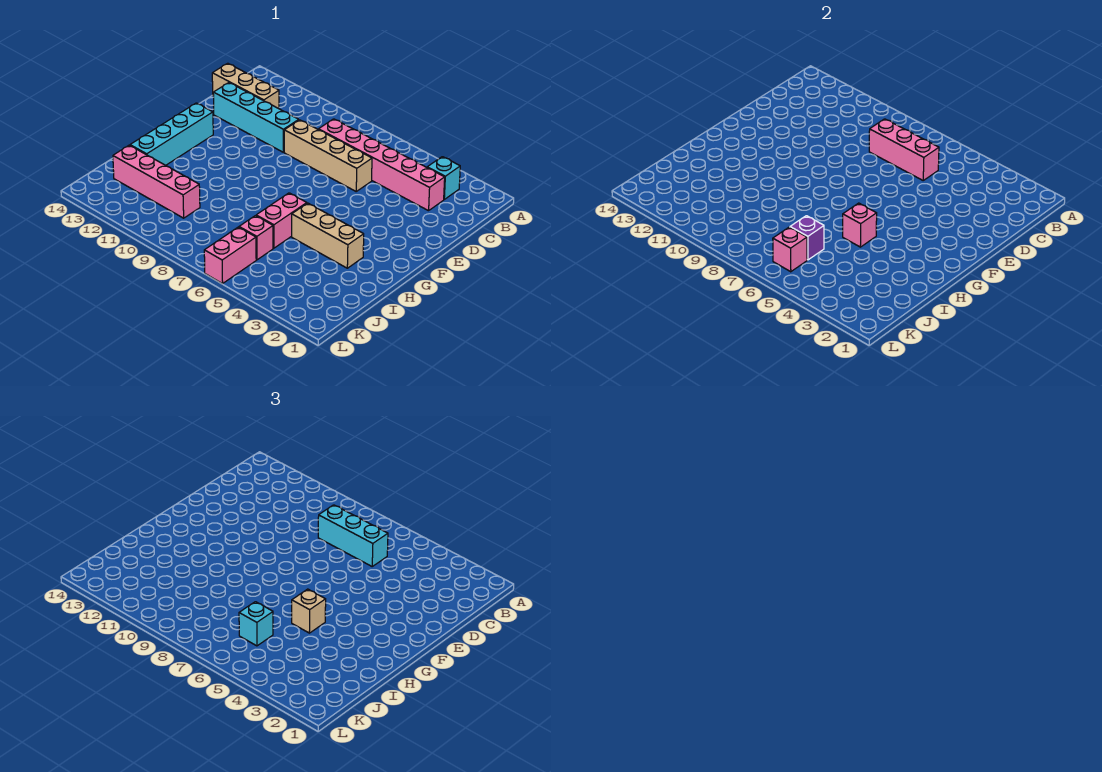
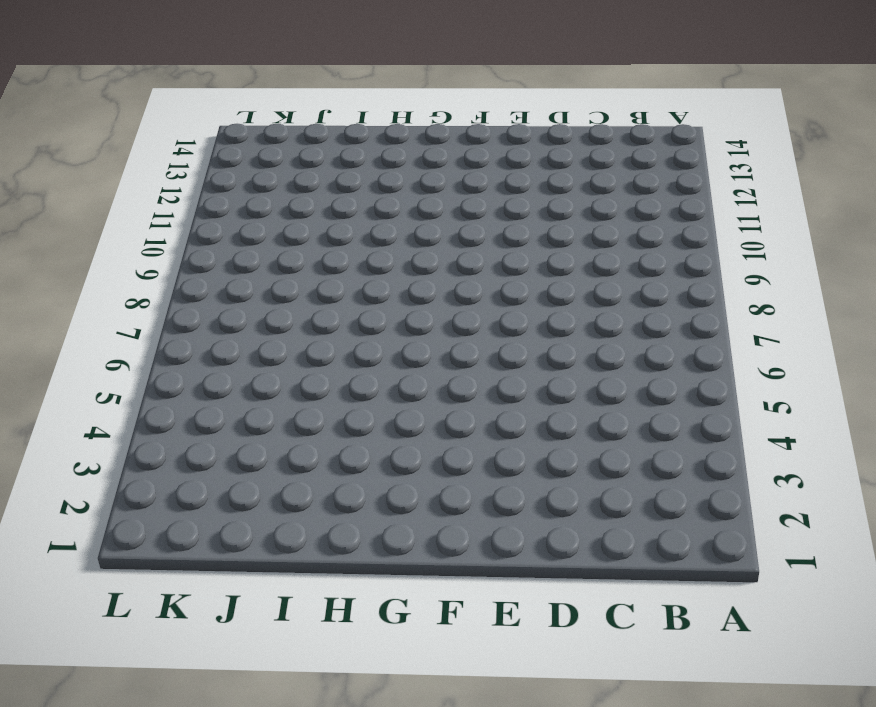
none -> cyan brick B3 level 1
none -> pink brick C3:C8 level 1
none -> tan brick C12:C14 level 1

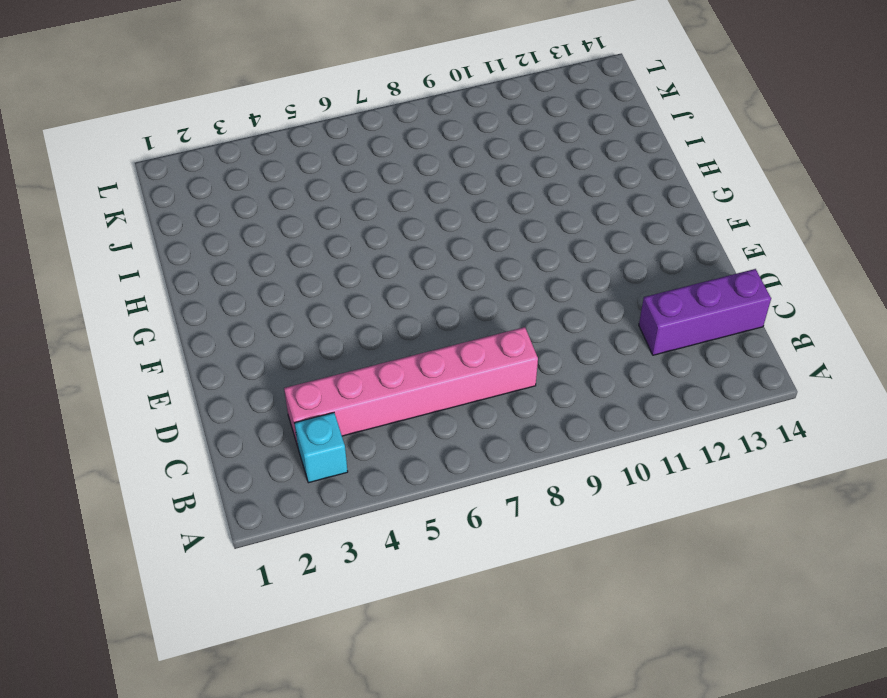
purple brick C12:C14 level 1 -> tan brick C12:C14 level 1
none -> tan brick D6:D9 level 1
none -> cyan brick D10:D13 level 1
none -> cyan brick F13:I13 level 1

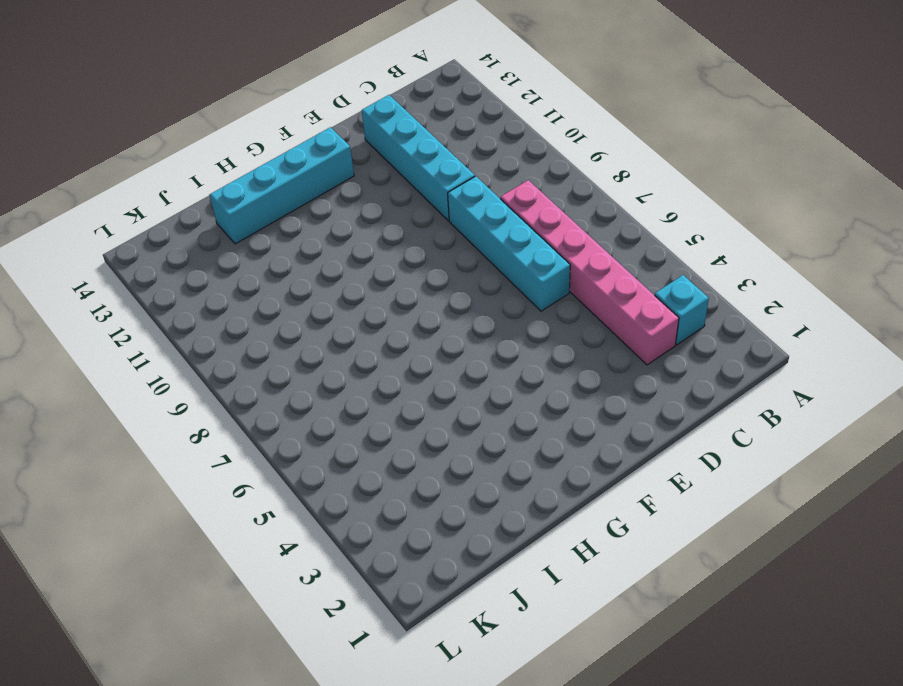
cyan brick D6:D9 level 1 -> tan brick D6:D9 level 1
none -> tan brick C12:C14 level 1
none -> tan brick H3:H5 level 1
none -> pink brick H6:I6 level 1

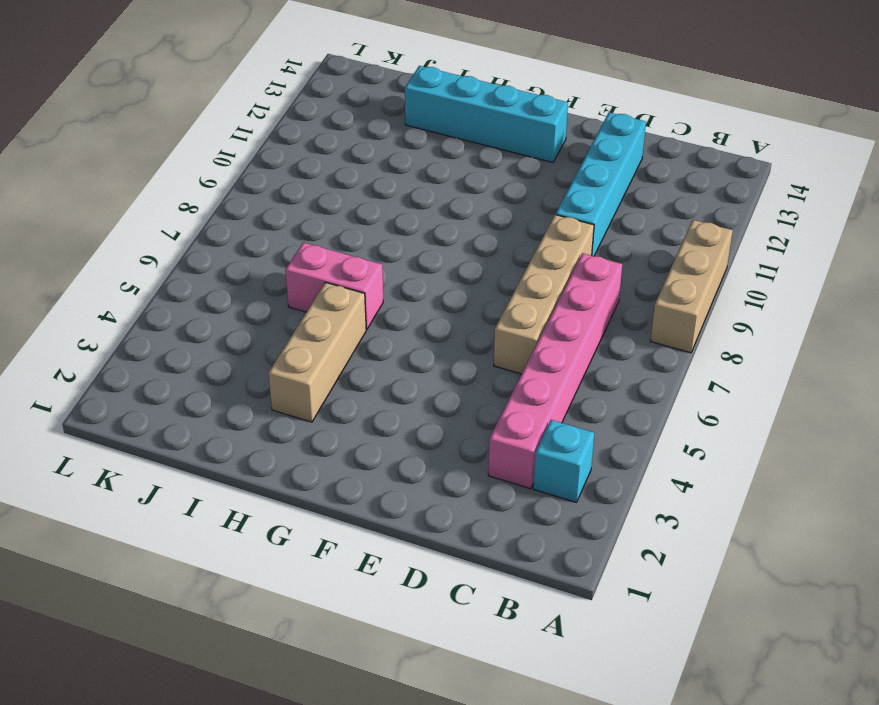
tan brick A8:A10 level 1 -> tan brick C12:C14 level 1
none -> pink brick J6 level 1
none -> pink brick J10:J13 level 1
none -> pink brick K6:L6 level 1

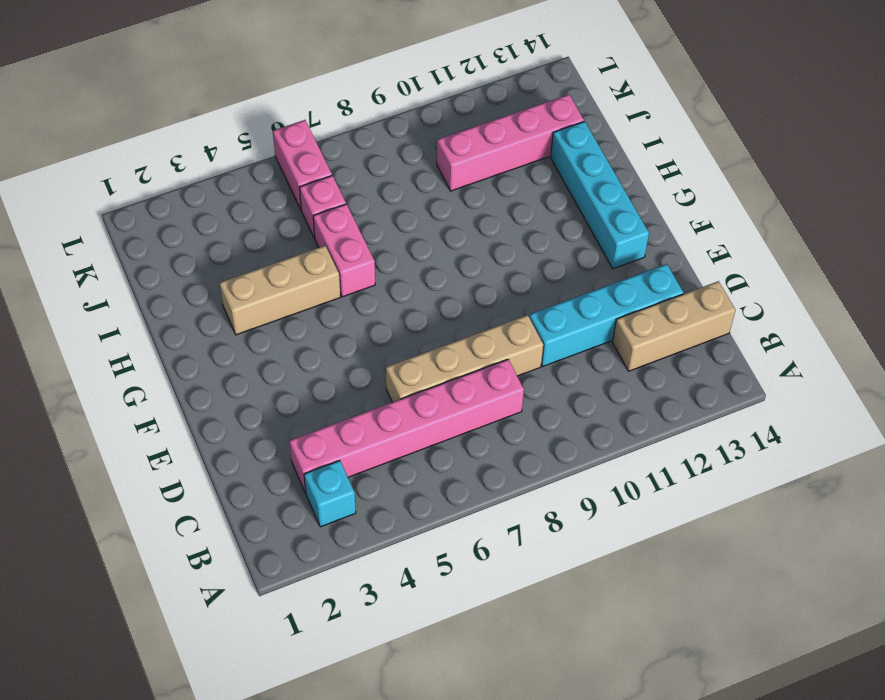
none -> pink brick C6:C8 level 2
none -> pink brick H5 level 2
none -> purple brick J6 level 2

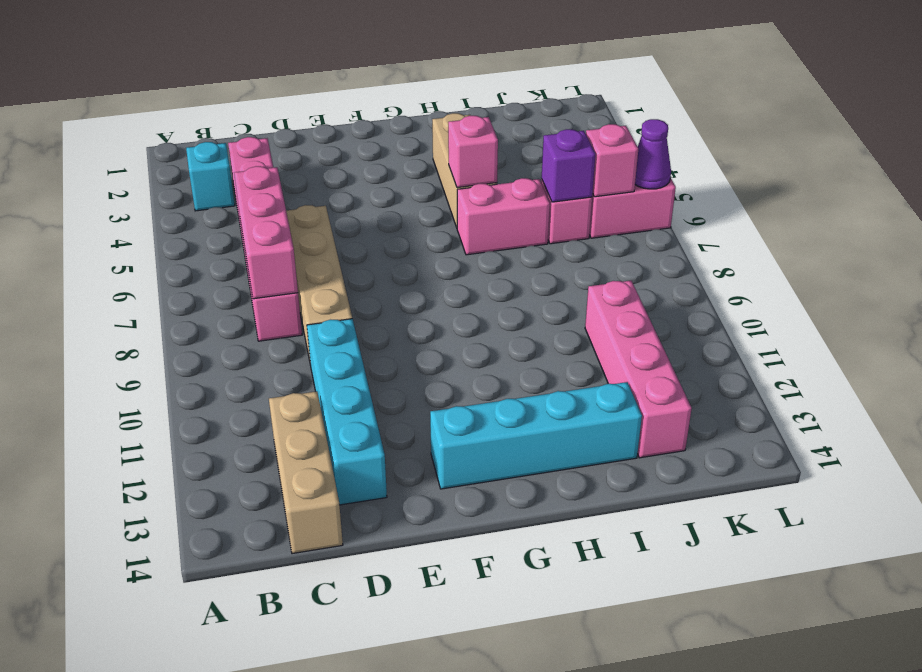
purple cone L6 level 2 -> none
none -> cyan brick C6:C8 level 3
none -> tan brick H5 level 3
none -> cyan brick J6 level 3

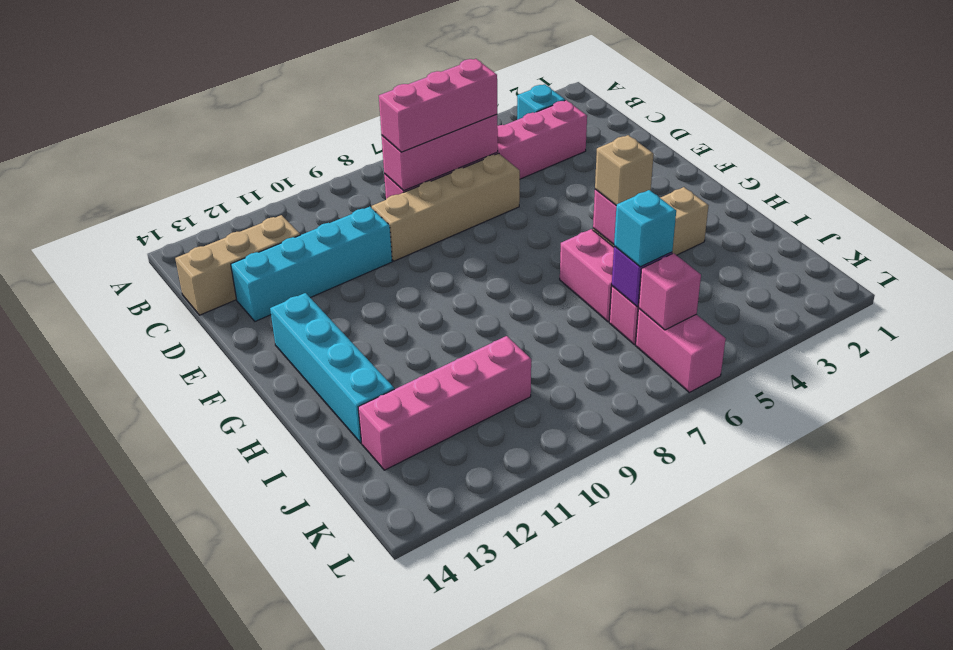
pink brick C6:C8 level 3 -> cyan brick C6:C8 level 3

